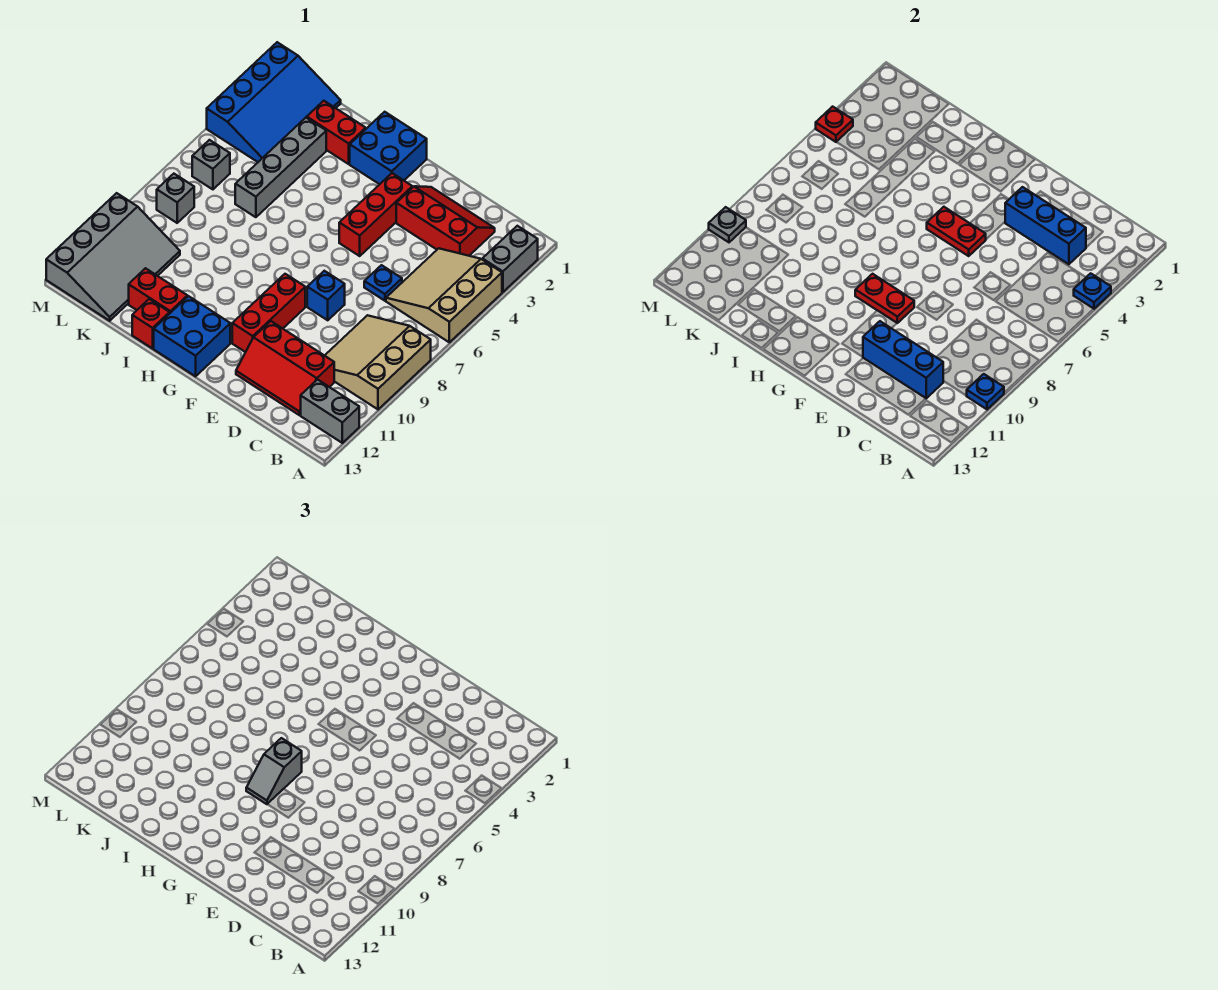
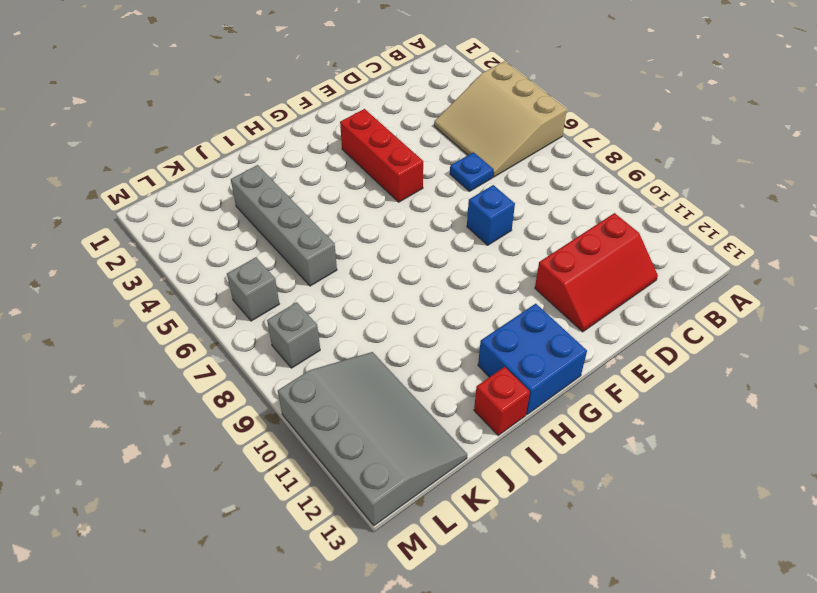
none -> grey brick A2:A3 level 1
none -> tan slope A8:C10 level 1 top A
none -> grey brick A12:B12 level 1

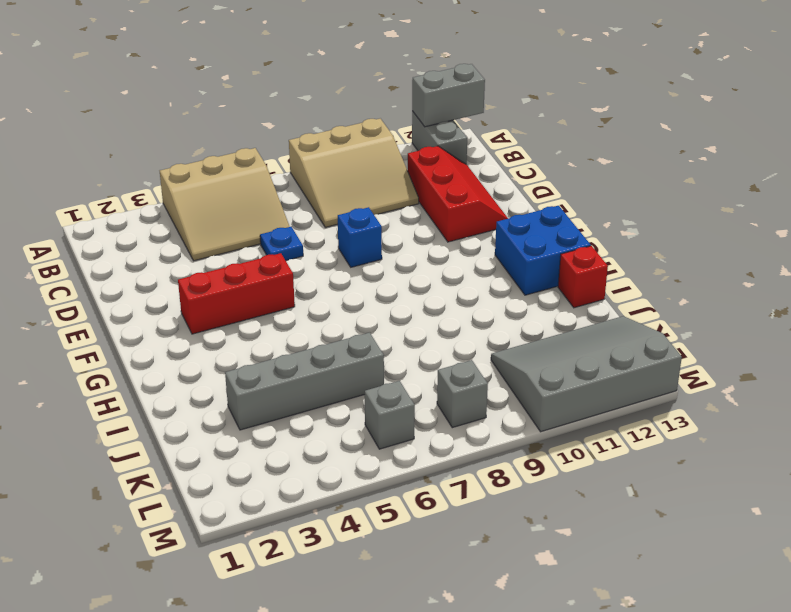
grey brick A12:A13 level 2 -> grey brick A2:A3 level 1
none -> red slope C2:E3 level 1 top 3
none -> red brick F9:F11 level 1
none -> blue brick G1:H2 level 1

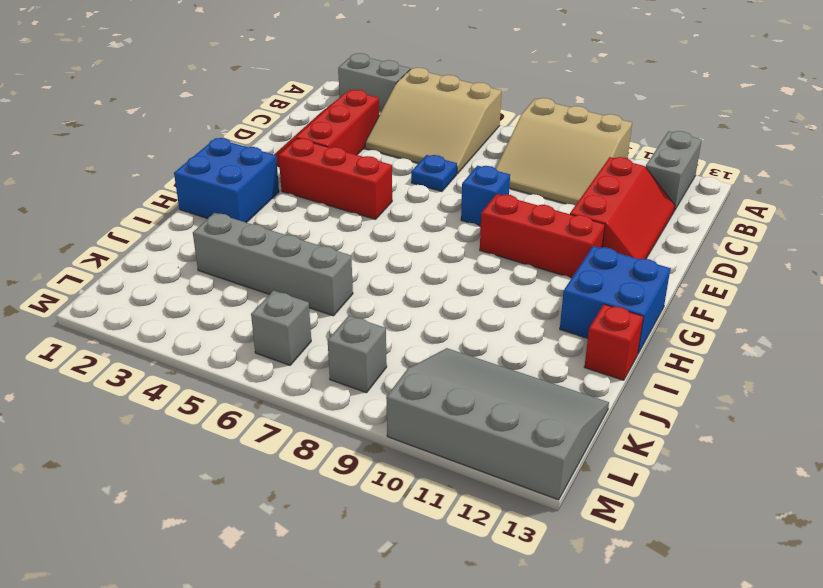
none -> red brick I2:J2 level 1
none -> red brick I12:J12 level 1
none -> blue slope K1:M4 level 1 top M

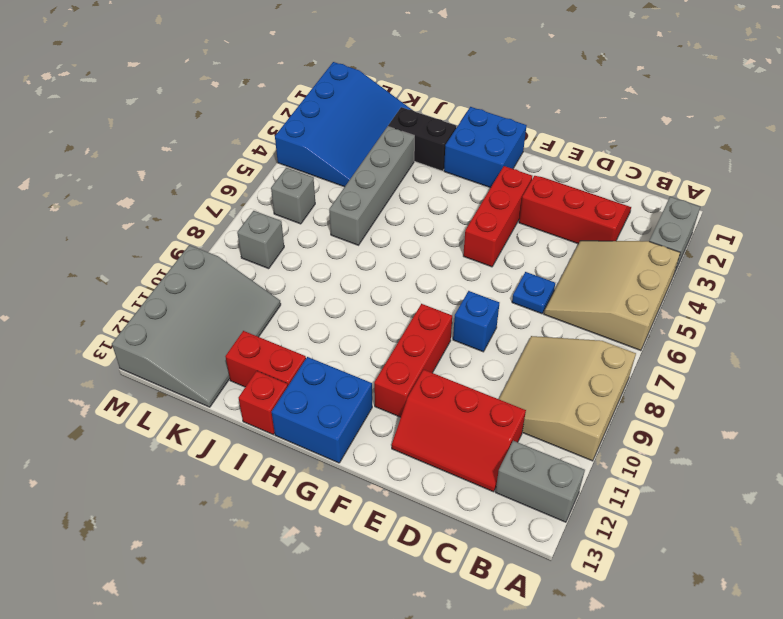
black brick I2:J2 level 1 -> red brick I2:J2 level 1
none -> blue plate A4 level 2
none -> blue plate A10 level 2
none -> blue brick C3:E3 level 2

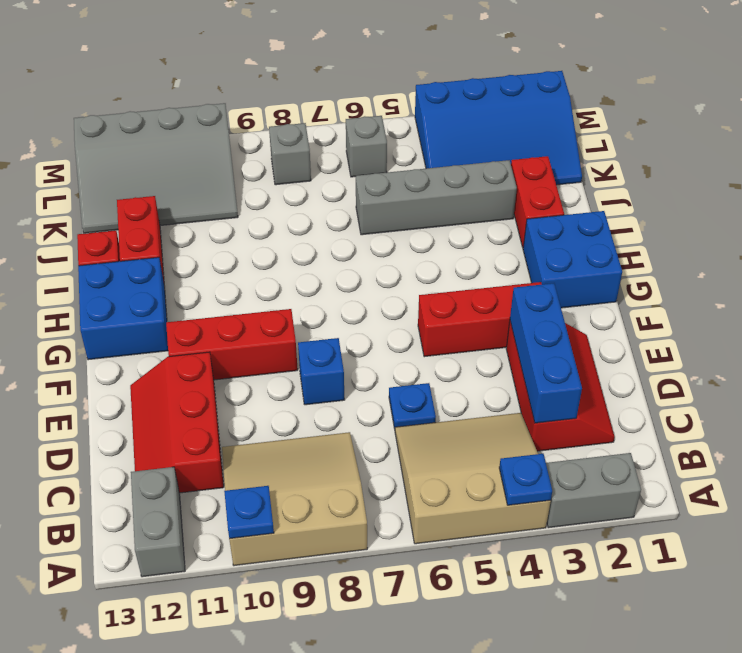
none -> blue brick C11:E11 level 2
none -> red plate F5:G5 level 2
none -> red plate F9:G9 level 2

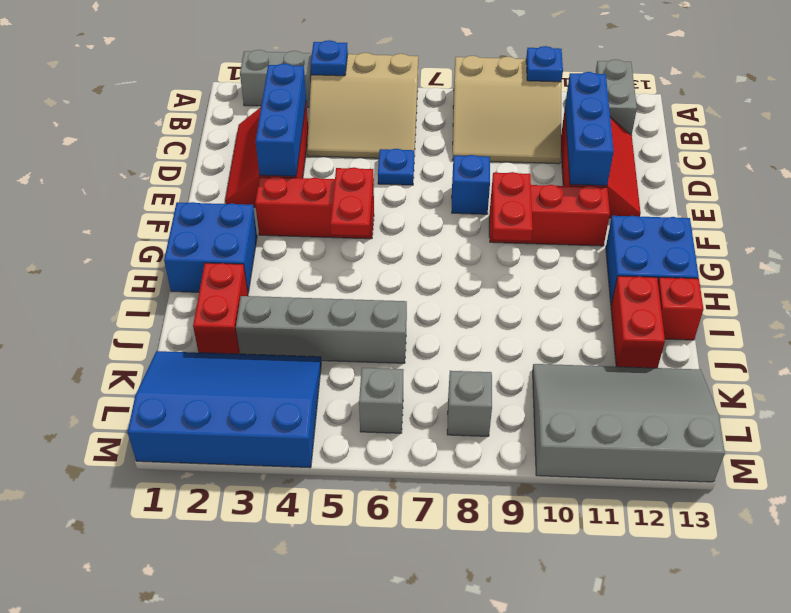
none -> red plate M4 level 2
none -> grey plate M10 level 2
none -> grey slope G8:G9 level 3 top 8

